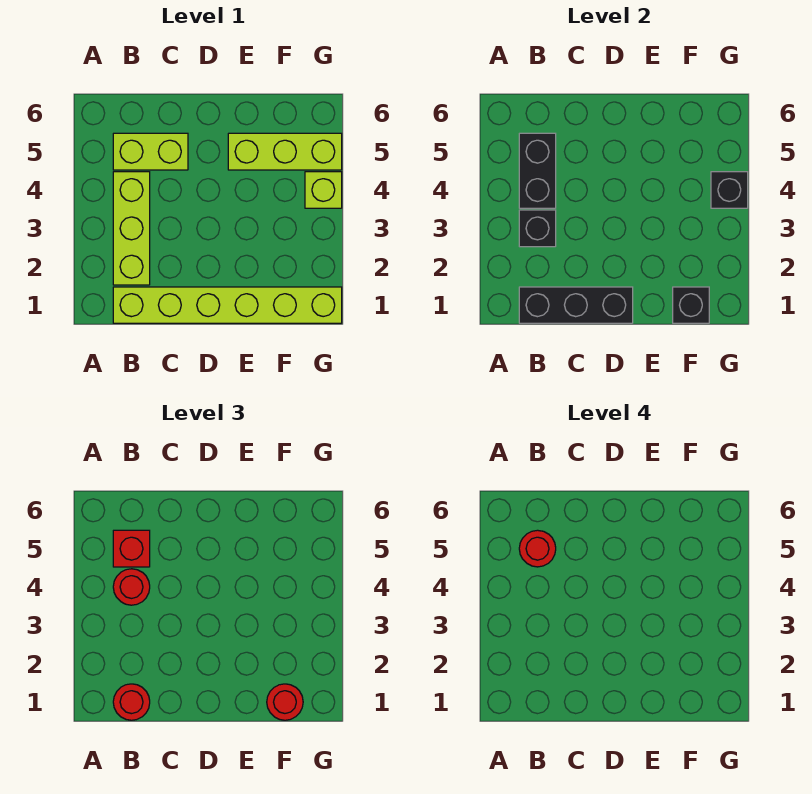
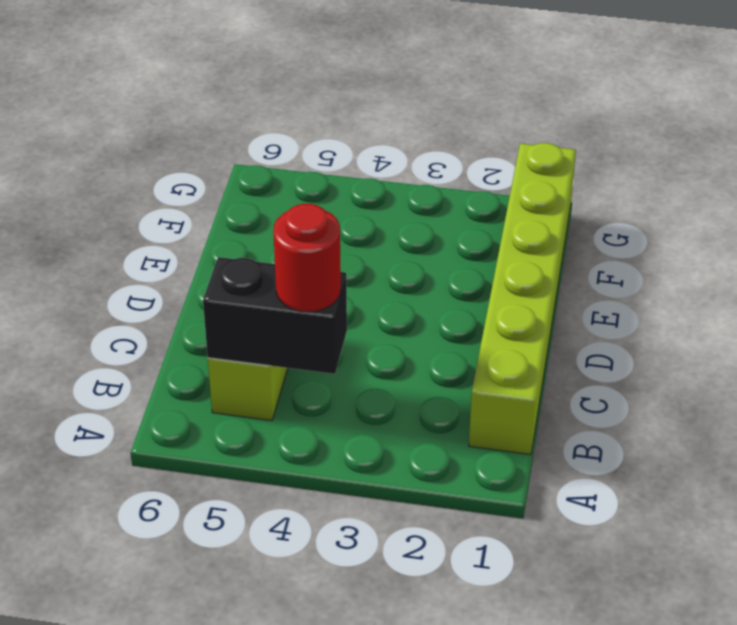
none -> lime brick B2:B4 level 1
none -> lime brick E5:G5 level 1
none -> lime brick G4 level 1

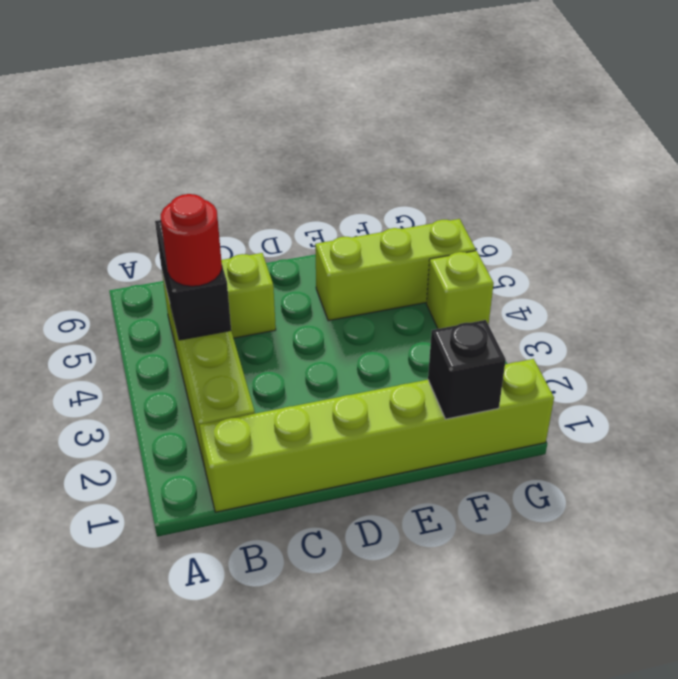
none -> black brick B1:D1 level 2
none -> black brick B3 level 2
none -> black brick G4 level 2

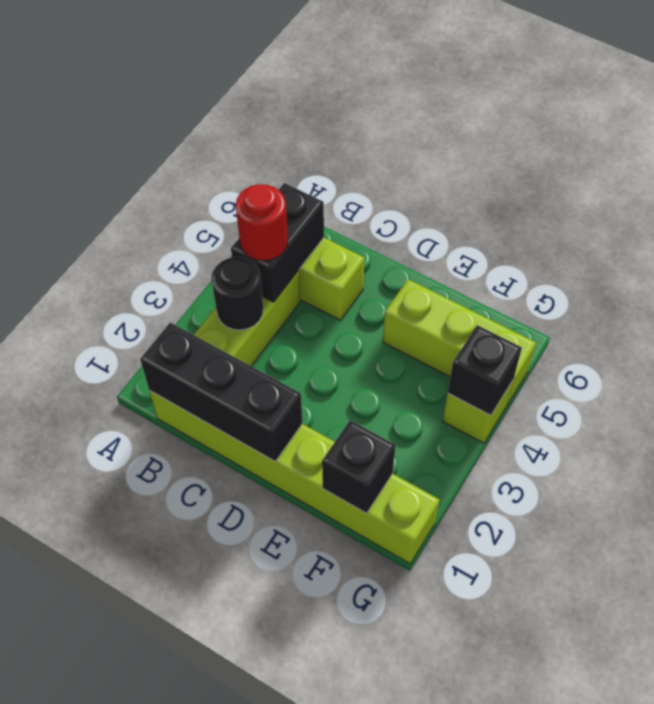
black round brick B3 level 2 -> black brick B3 level 2
none -> red round brick B1 level 3
none -> red brick B5 level 3
none -> red round brick F1 level 3

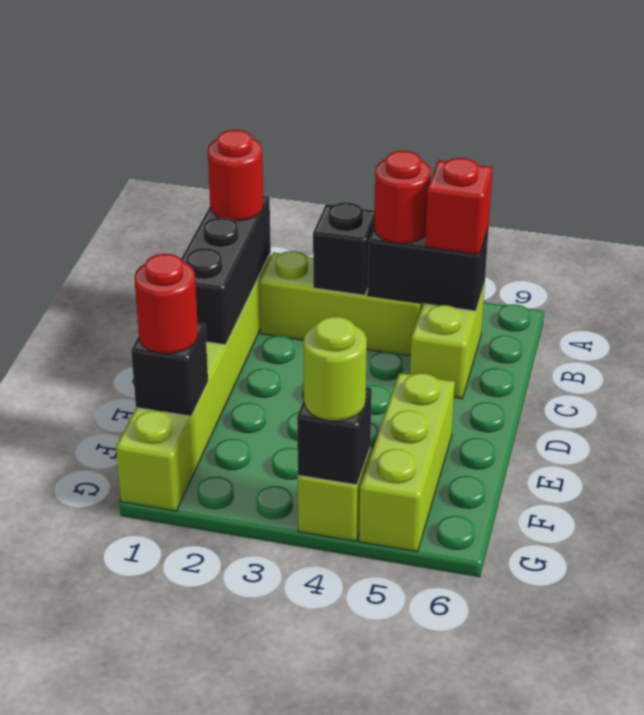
lime round brick G4 level 3 -> none
none -> red round brick B5 level 4

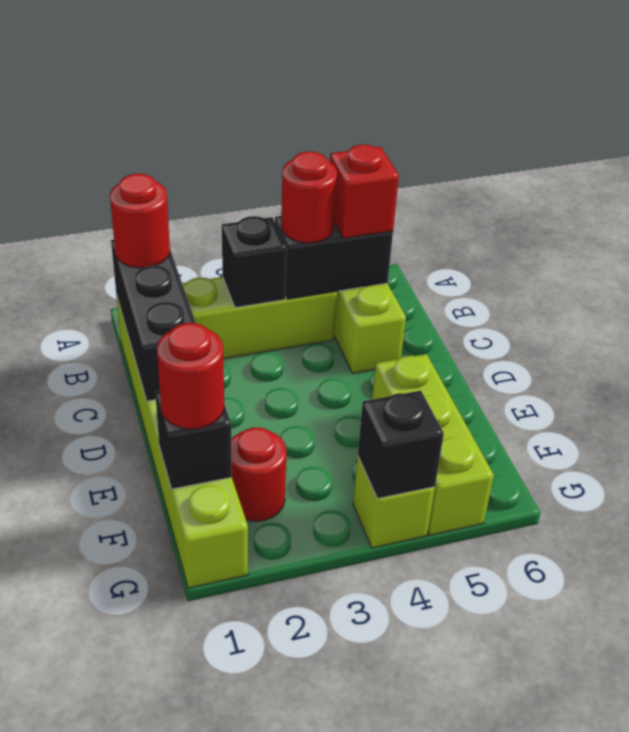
red round brick F2 level 1 -> red round brick B5 level 4

